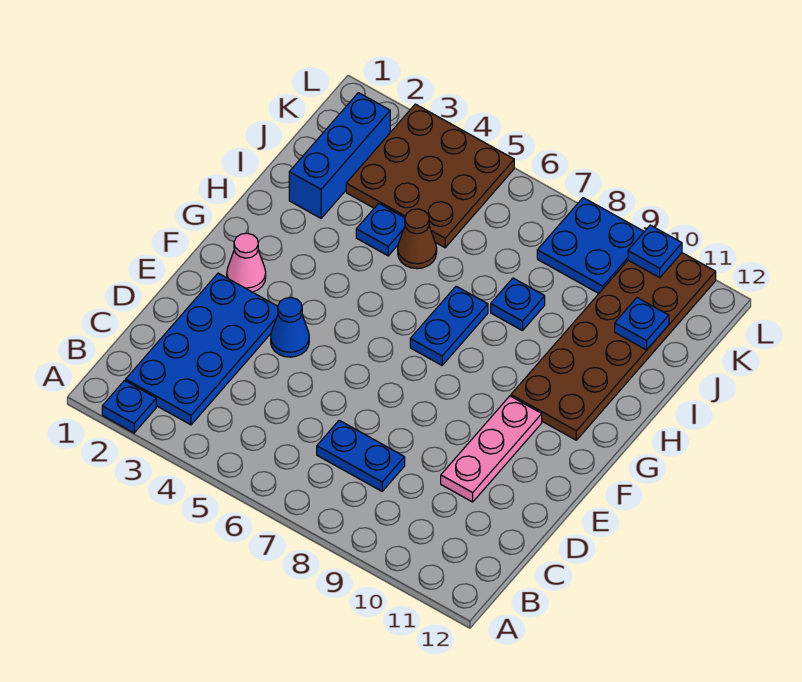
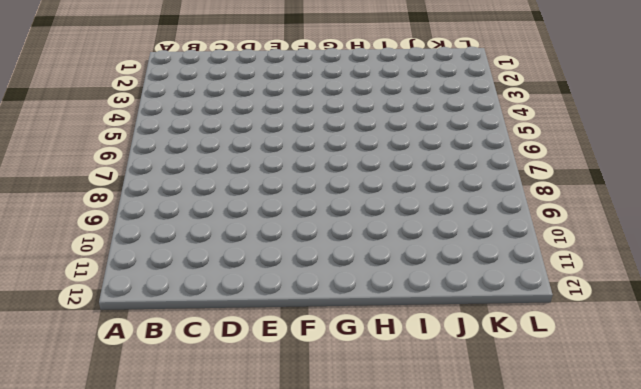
none -> blue plate A2 level 1
none -> blue plate B2:E3 level 1
none -> blue plate C7:C8 level 1

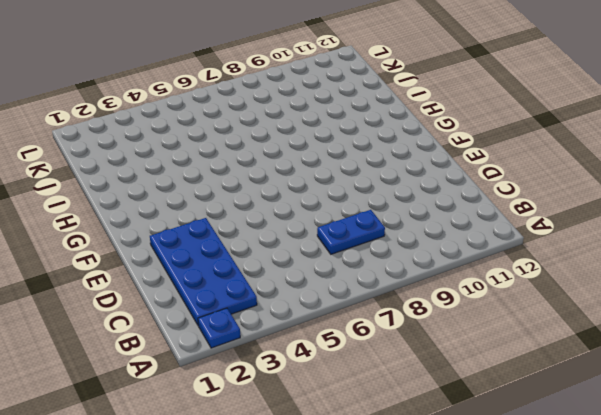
none -> pink plate D10:F10 level 1
none -> blue cone E4 level 1
none -> pink cone F2 level 1

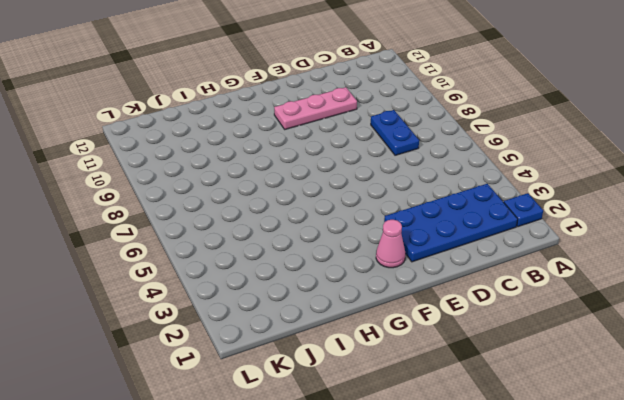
none -> blue cone E4 level 1
none -> blue plate G7:H7 level 1
none -> brown plate G10:L11 level 1

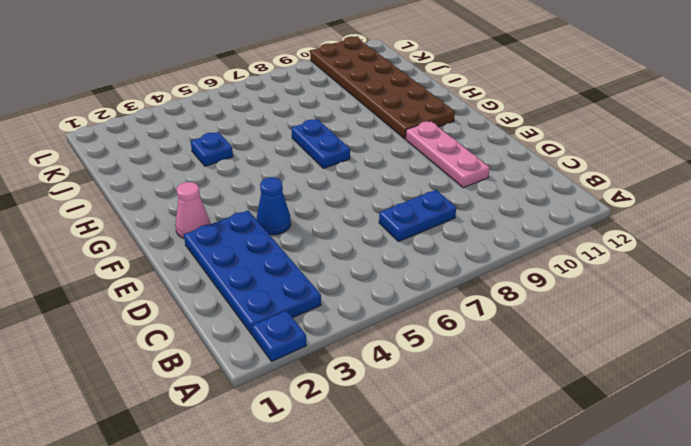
none -> blue brick I2:K2 level 1
none -> brown cone I5 level 1
none -> blue plate I8 level 1

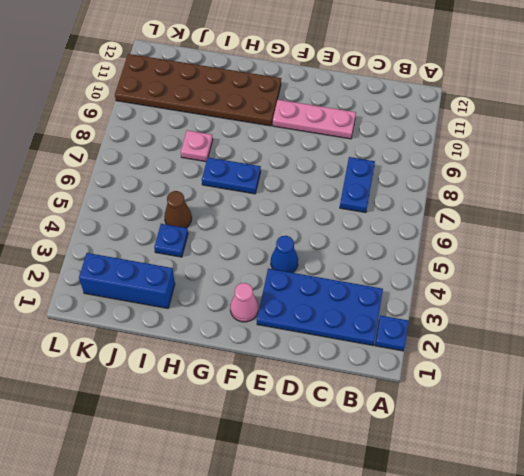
pink plate I8 level 1 -> blue plate I8 level 1
none -> brown plate J3:L5 level 1
none -> blue plate K8:L9 level 1
none -> blue plate J11 level 2

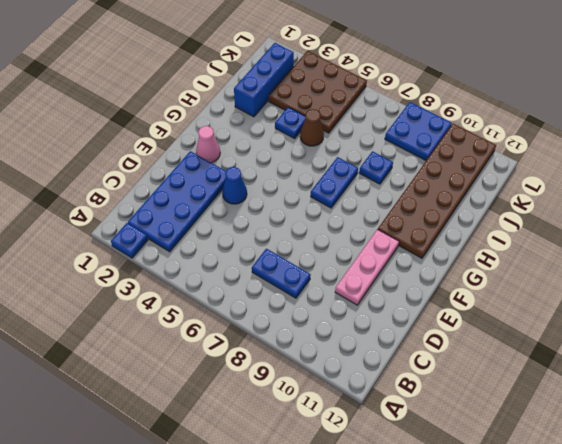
none -> blue plate J11 level 2
none -> blue plate L10 level 2

